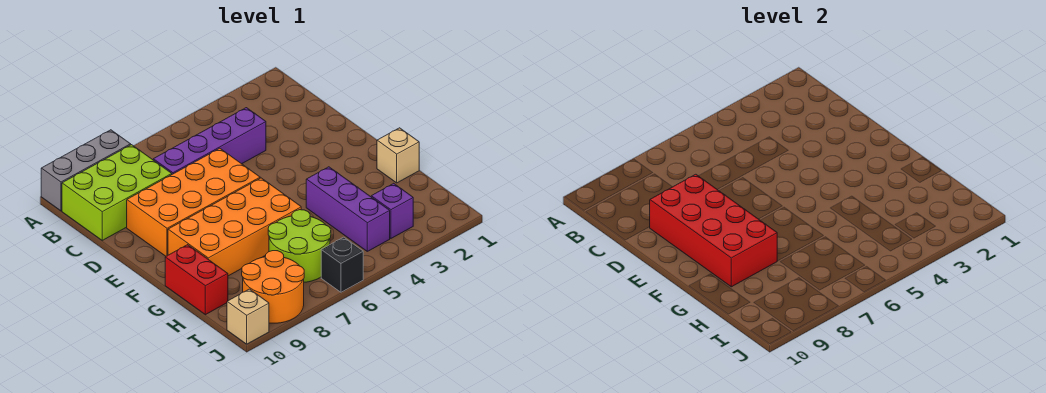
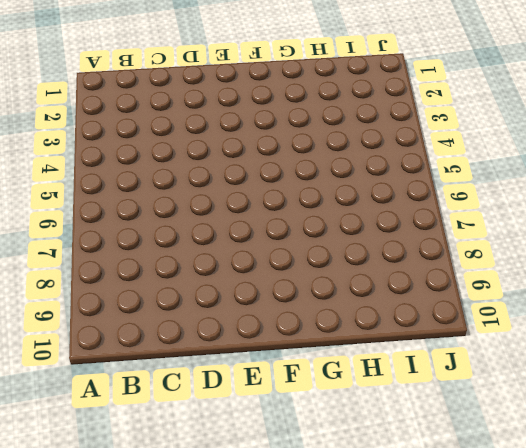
none -> grey brick A8:A10 level 1
none -> lime brick B8:C10 level 1
none -> purple brick C4:C7 level 1

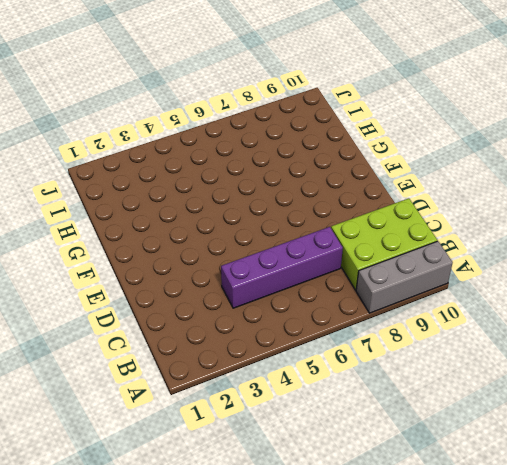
none -> orange brick D6:E9 level 1
none -> orange brick F6:G9 level 1
none -> tan brick G1 level 1

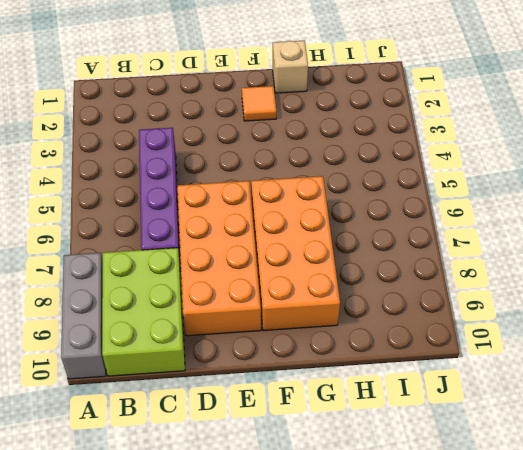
orange tile F2 level 1 -> none
none -> purple brick G4:I4 level 1
none -> red brick G10:H10 level 1
none -> lime round brick H6:I7 level 1

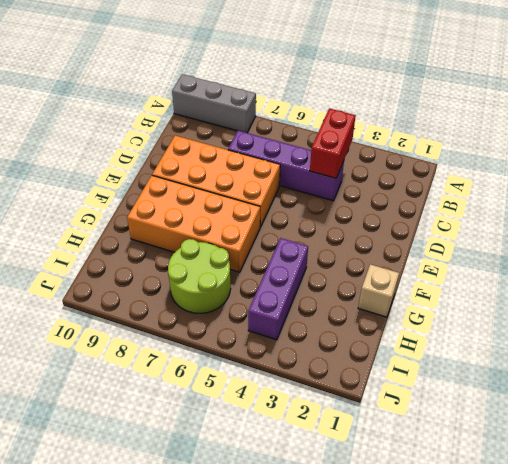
red brick B4:C4 level 2 -> red brick G10:H10 level 1
none -> lime brick B8:C10 level 1
none -> purple brick I3 level 1
none -> orange round brick I8:J9 level 1

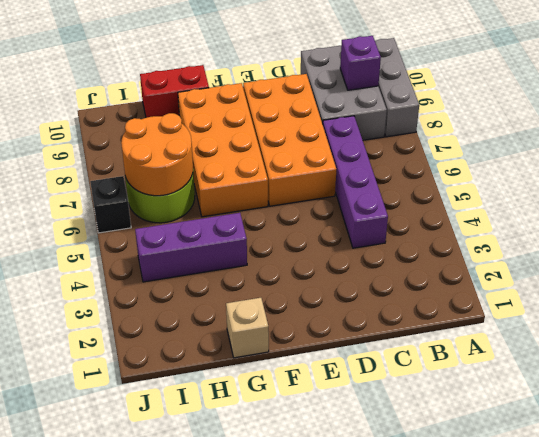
grey brick B8:C10 level 1 -> lime brick B8:C10 level 1
purple brick B9 level 2 -> purple brick I3 level 1
orange round brick H6:I7 level 2 -> orange round brick I8:J9 level 1
none -> tan brick J10 level 1
none -> red brick D8:G9 level 2

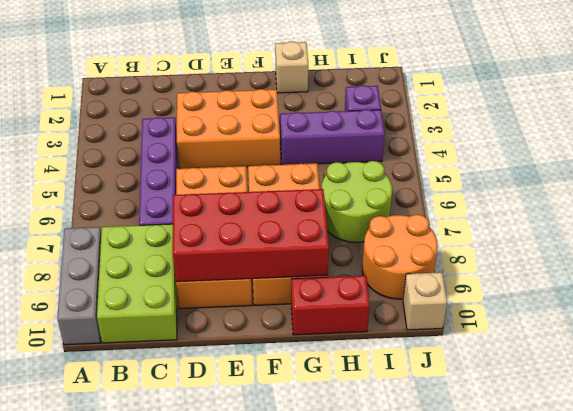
orange brick D3:F4 level 1 -> none
none -> black brick J6 level 1

